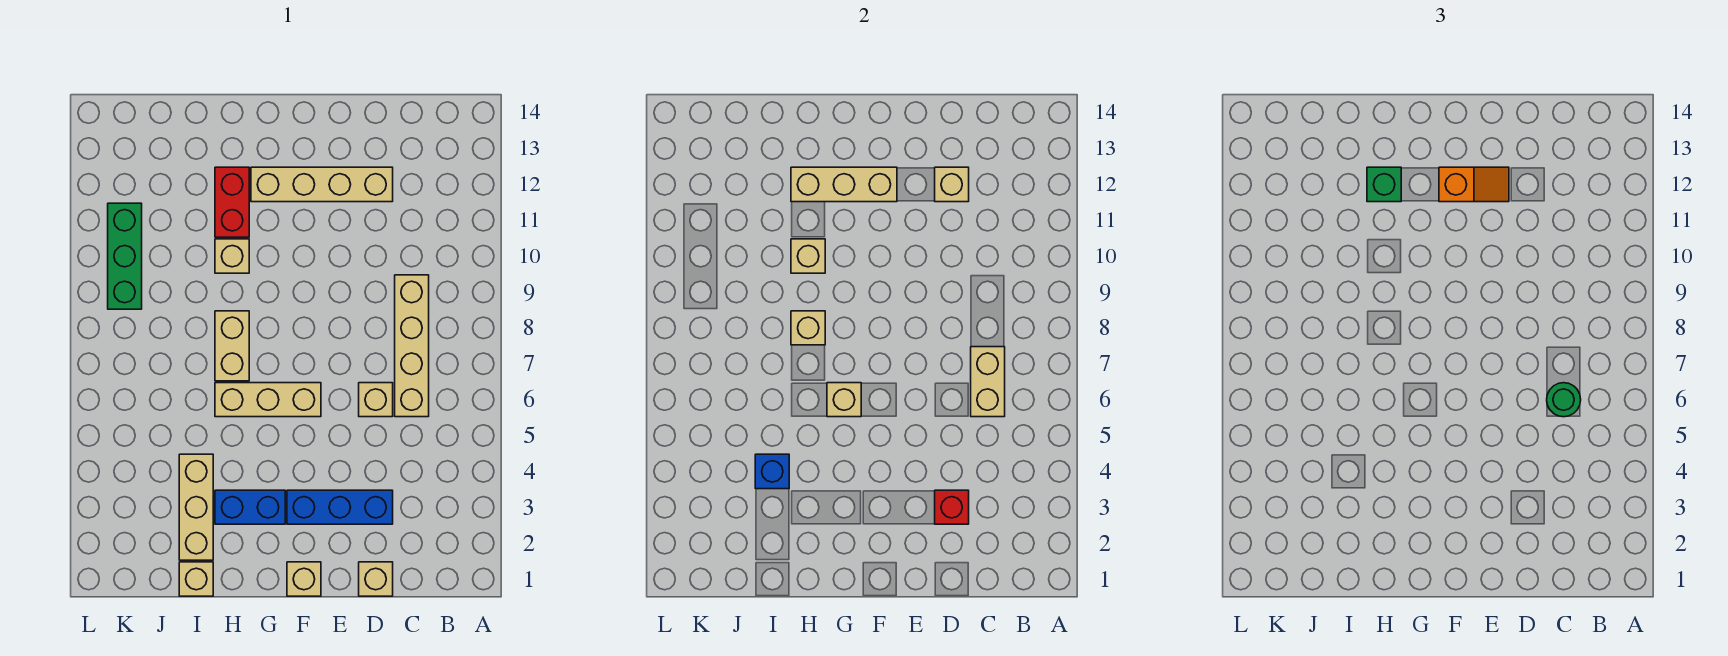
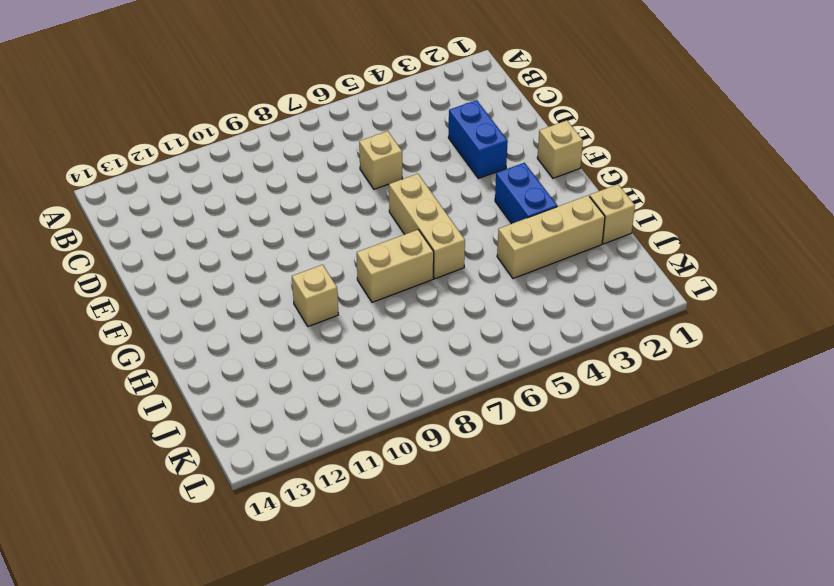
blue brick D3:E3 level 1 -> blue brick D3:F3 level 1
none -> tan brick C6:C9 level 1
none -> tan brick D1 level 1
none -> tan brick D12:G12 level 1

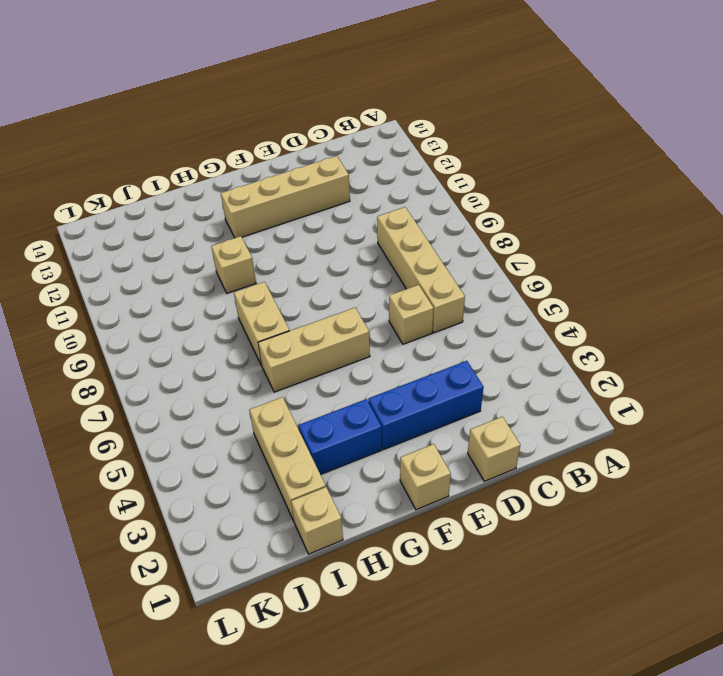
none -> red brick H11:H12 level 1
none -> green brick K9:K11 level 1
none -> tan brick C6:C7 level 2

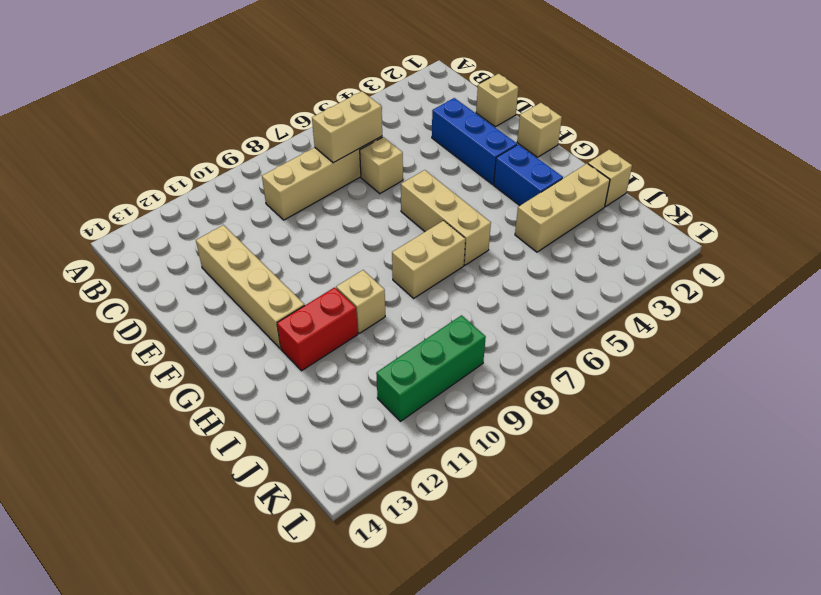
none -> red brick D3 level 2
none -> tan brick D12 level 2
none -> tan brick F12:H12 level 2

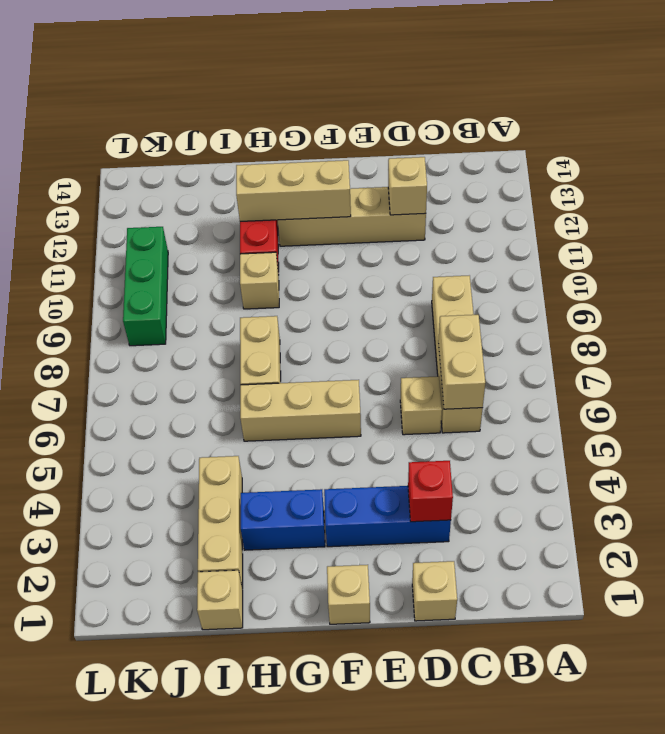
none -> tan brick G6 level 2
none -> tan brick H8 level 2
none -> tan brick H10 level 2

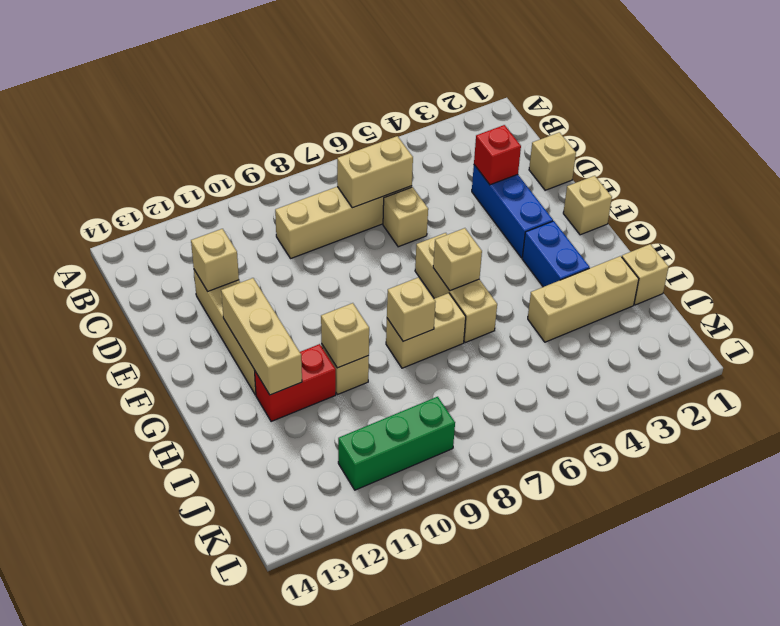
none -> blue brick I4 level 2
none -> green round brick C6 level 3
none -> orange slope E12:F12 level 3 top F

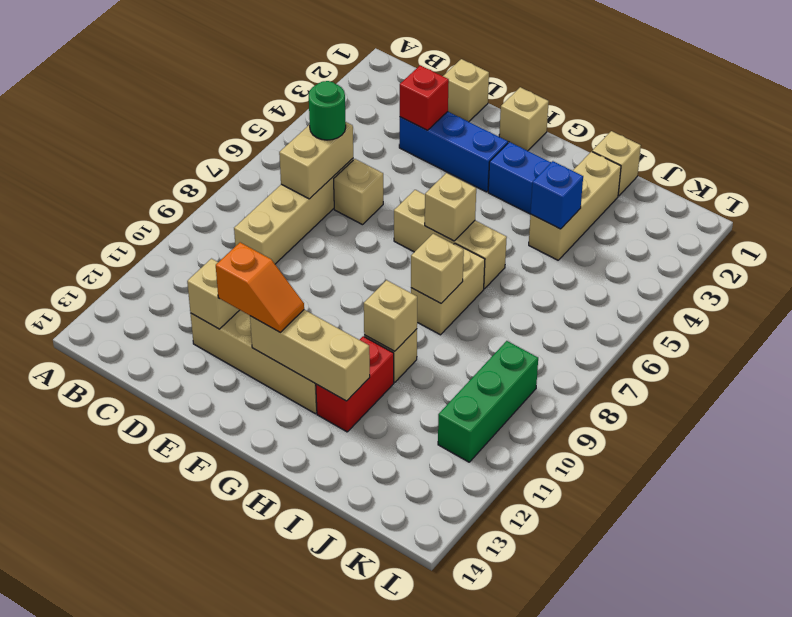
orange slope E12:F12 level 3 top E -> orange slope E12:F12 level 3 top F
none -> green brick H12 level 3

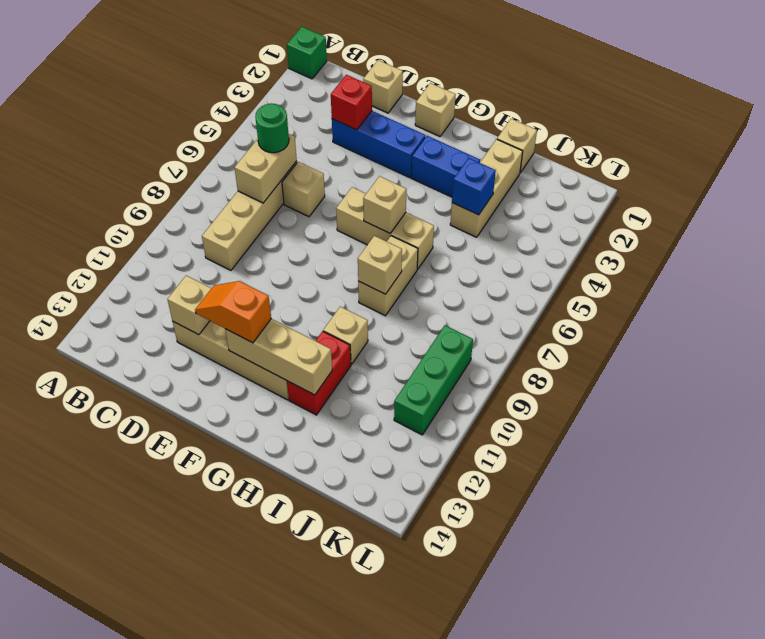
green brick A1 level 1 -> green brick H12 level 3
none -> tan brick H10 level 2

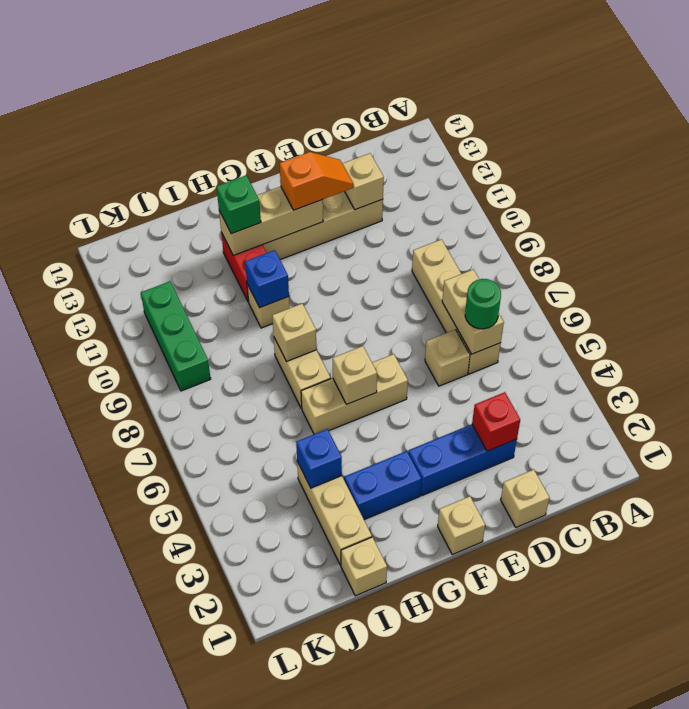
blue brick H10 level 2 -> tan brick H10 level 2

